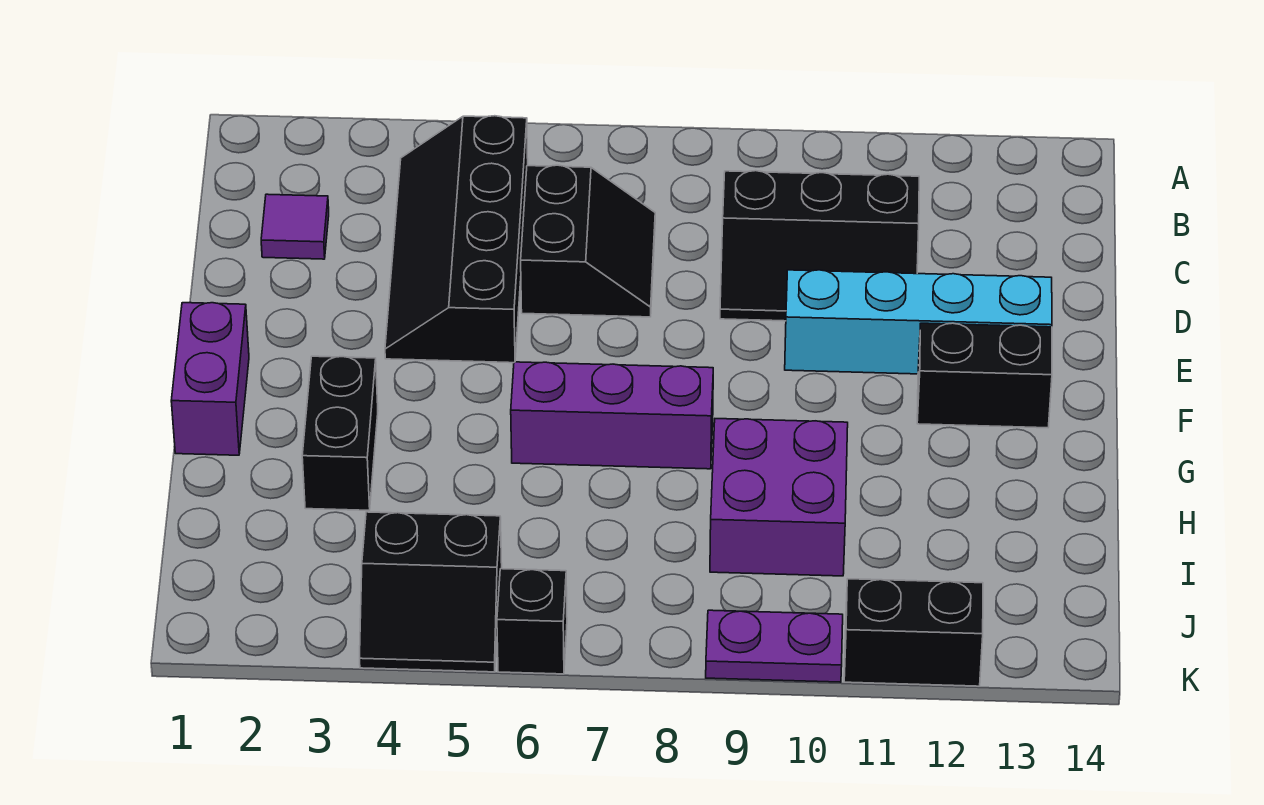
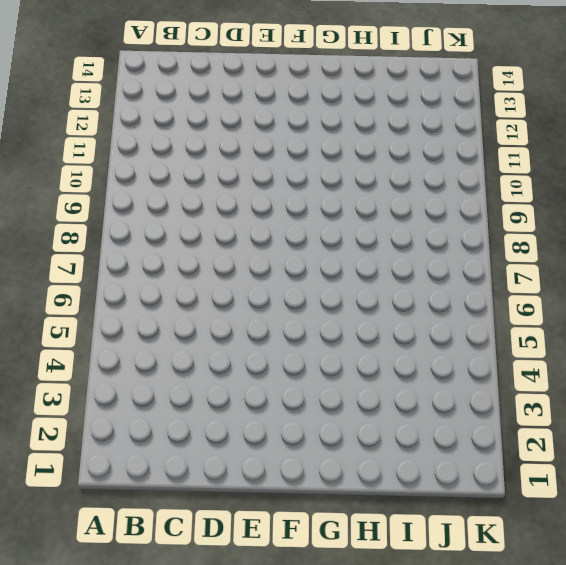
none -> black slope B4:E5 level 1 top 5
none -> purple tile C2 level 1
none -> black slope C6:D7 level 1 top 6

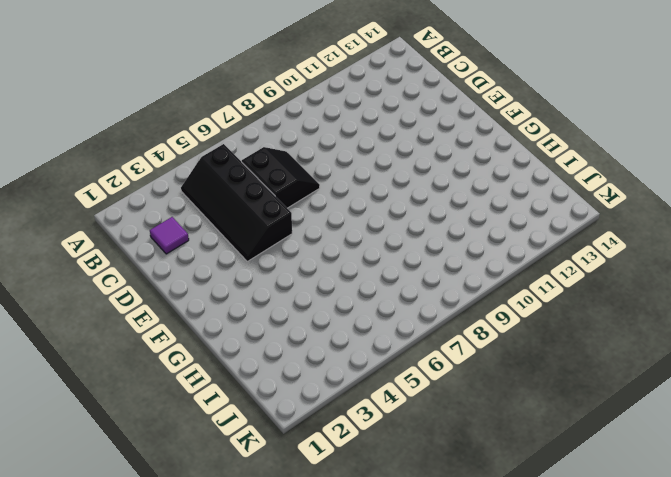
none -> black slope C9:D11 level 1 top C
none -> cyan brick E10:E13 level 1
none -> purple brick F1:G1 level 1

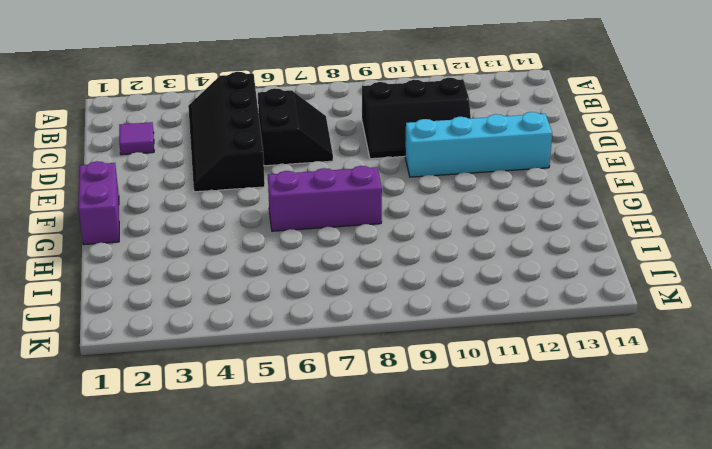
none -> black brick F12:F13 level 1
none -> black brick G3:H3 level 1
none -> purple brick H9:I10 level 1

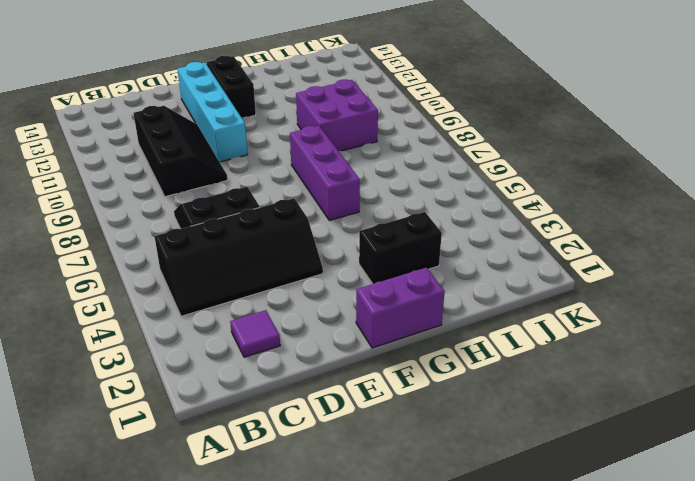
none -> black slope J4:K5 level 1 top J
none -> black brick K6 level 1
none -> purple plate K9:K10 level 1

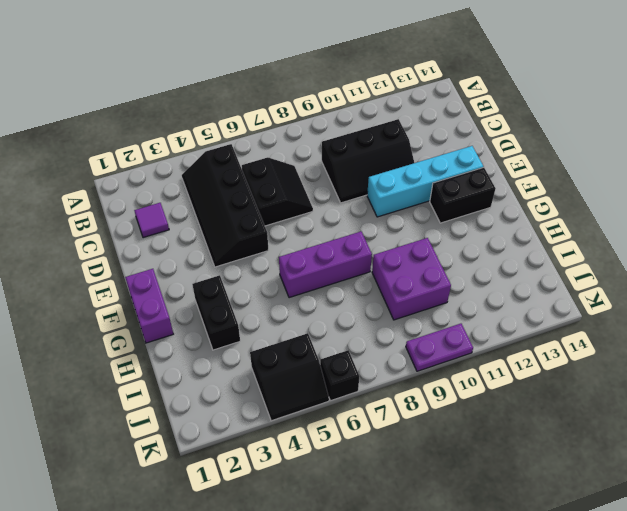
none -> black brick K11:K12 level 1

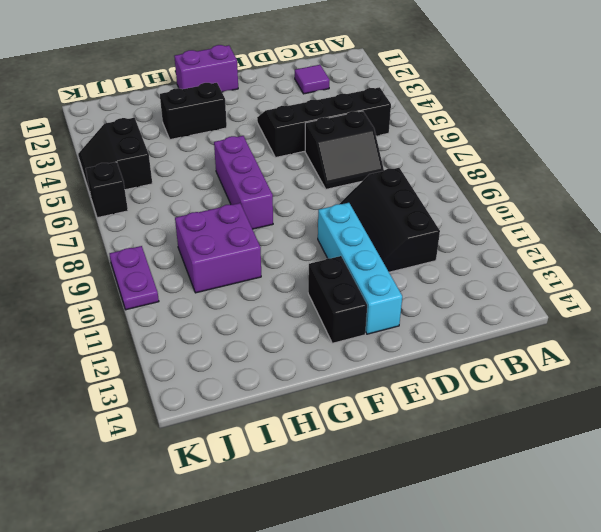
none -> black brick K11:K12 level 1

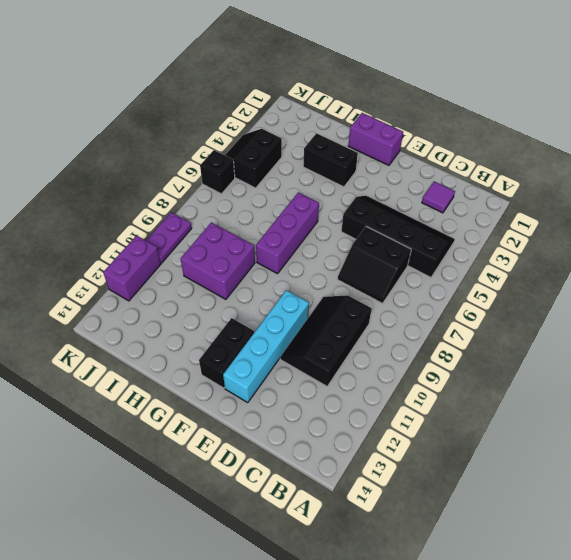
purple brick K11:K12 level 1 -> black brick K11:K12 level 1

